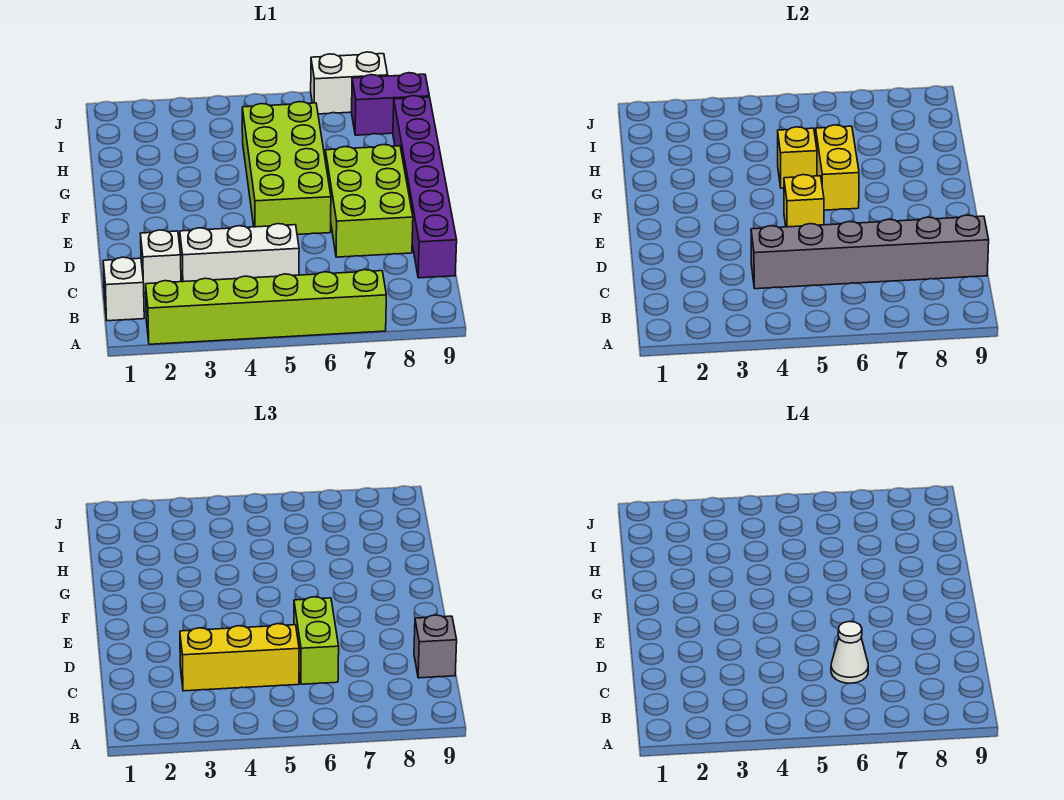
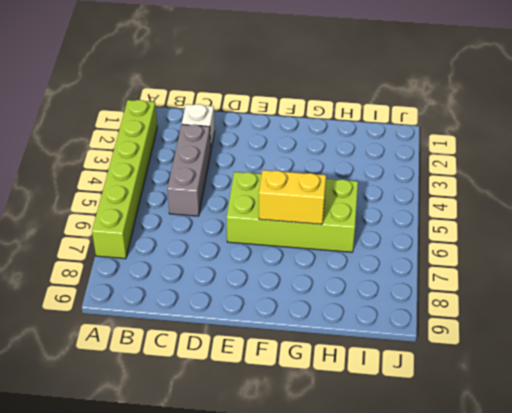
grey brick C3:C5 level 1 -> white brick C3:C5 level 1
none -> white brick B1 level 1
none -> purple brick C9:H9 level 1
none -> lime brick D7:F8 level 1

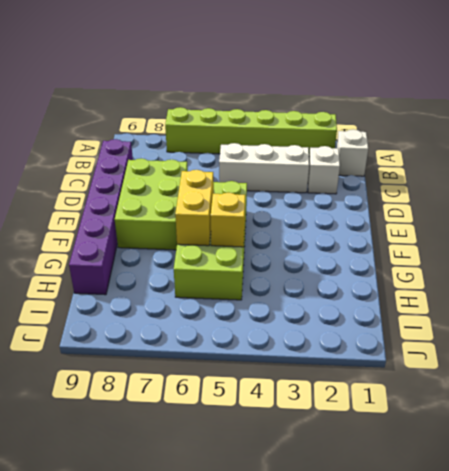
none -> purple brick I8:I9 level 1
none -> white brick J7:J8 level 1
none -> grey brick C4:C9 level 2

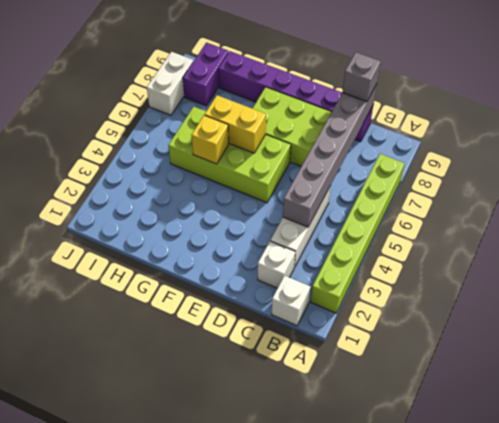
none -> yellow brick E5 level 2
none -> yellow brick C3:C5 level 3
none -> lime brick C6:D6 level 3

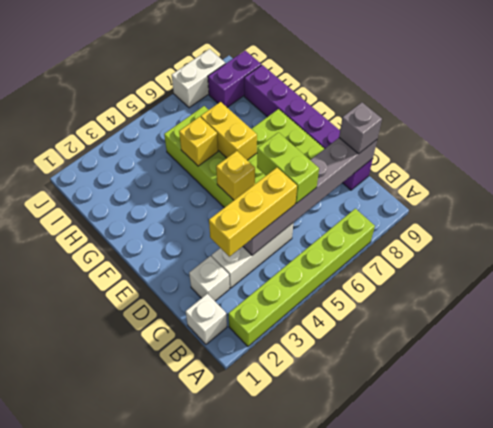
none -> white cone C6 level 4

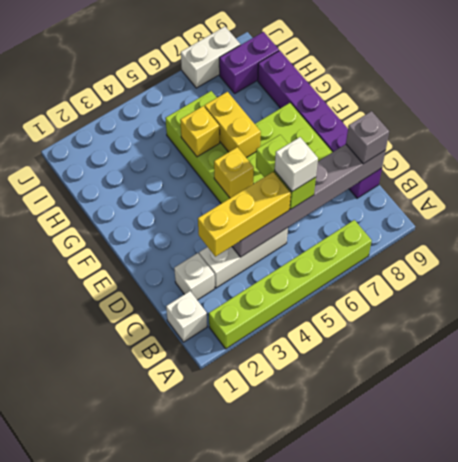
white brick C6 level 4 -> white cone C6 level 4

